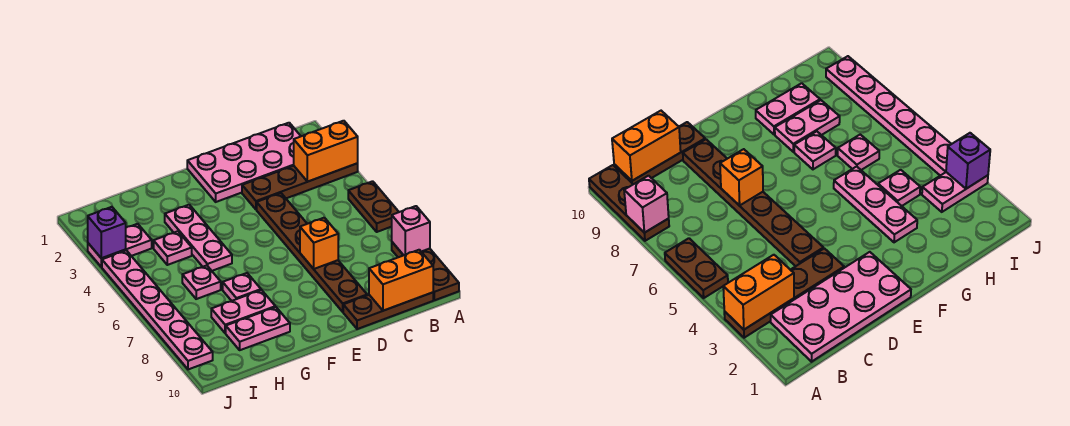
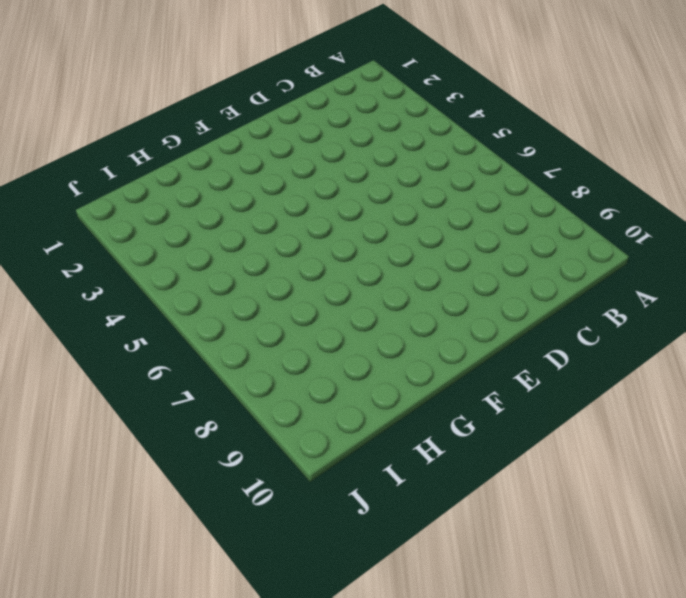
none -> brown plate A3:D3 level 1
none -> brown plate A5:A6 level 1
none -> brown plate A8:A10 level 1

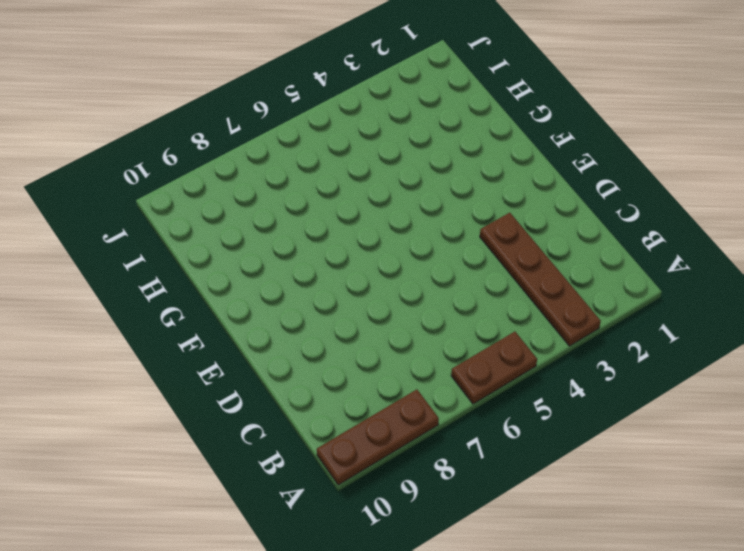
none -> pink plate B1:E2 level 1
none -> brown plate B10:D10 level 1
none -> brown plate D4:D9 level 1

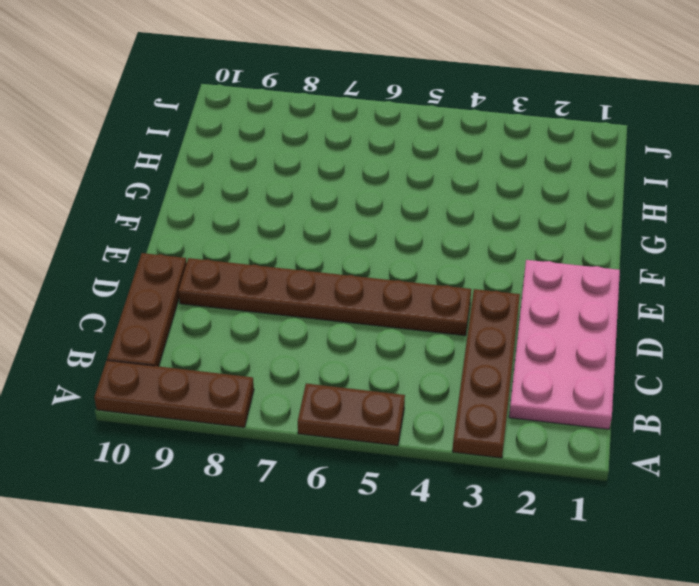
none -> pink plate G3:G5 level 1
none -> pink plate G7 level 1
none -> pink plate G8:H8 level 1

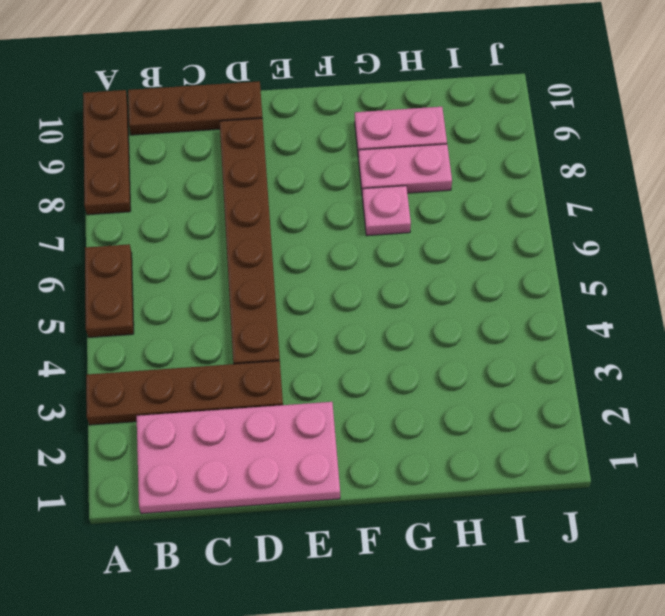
none -> pink plate G3:G5 level 1
none -> pink plate H4 level 1
none -> pink plate H6 level 1

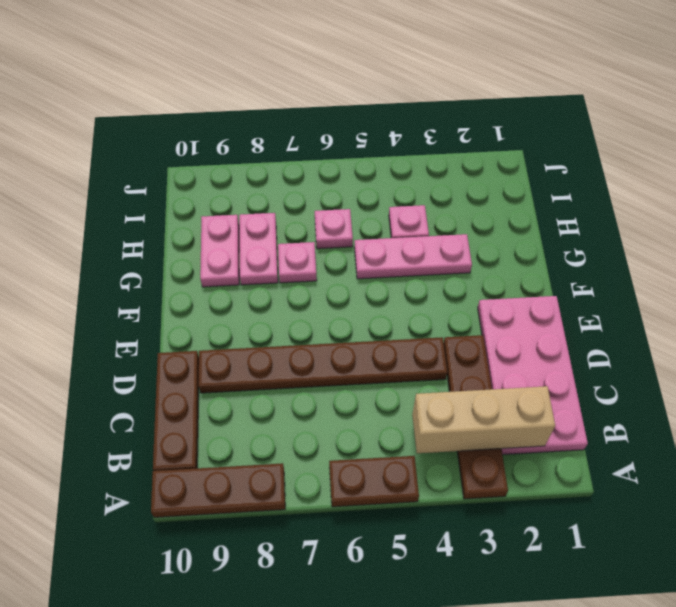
tan brick B2:B4 level 2 -> orange brick A3:B3 level 2
none -> pink plate I3:J3 level 1
none -> pink plate J4:J9 level 1
none -> pink brick A8 level 2

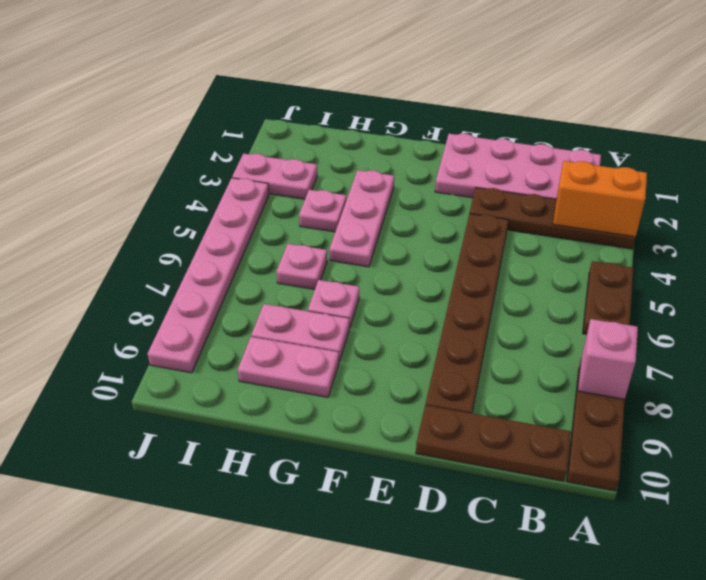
none -> orange brick B10:C10 level 2
none -> orange brick D7 level 2
none -> purple brick J3 level 2

